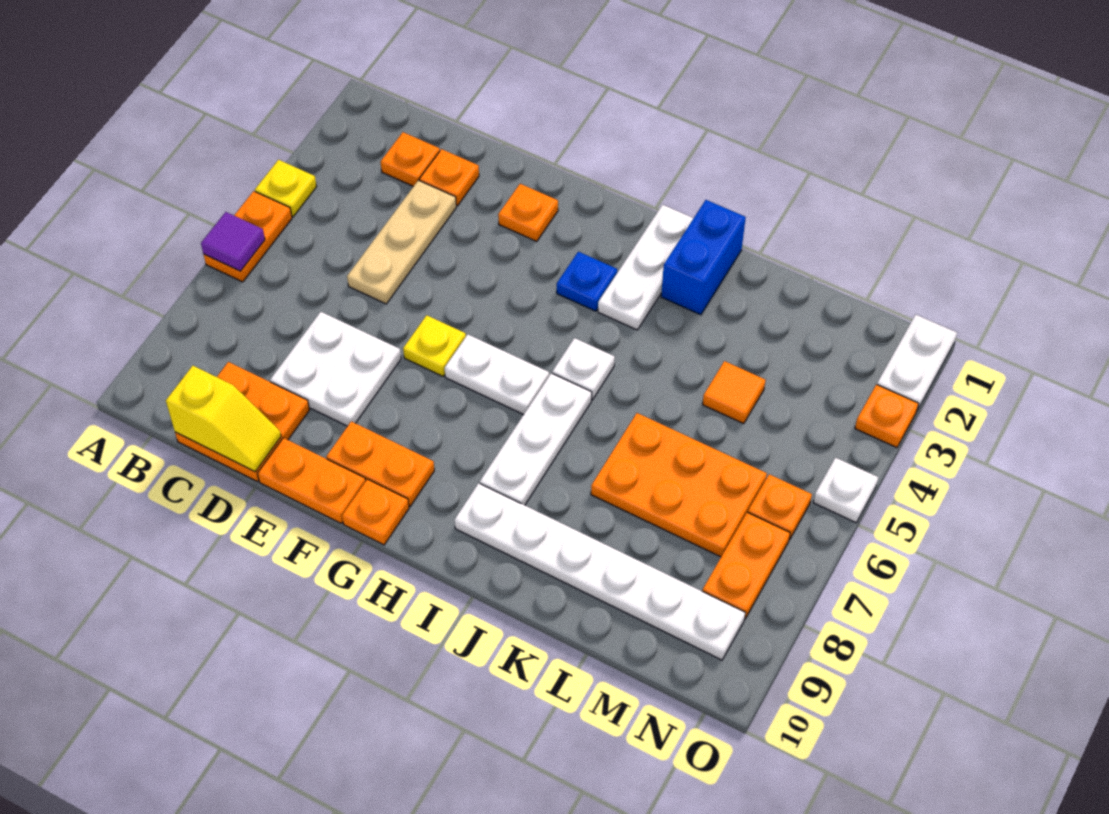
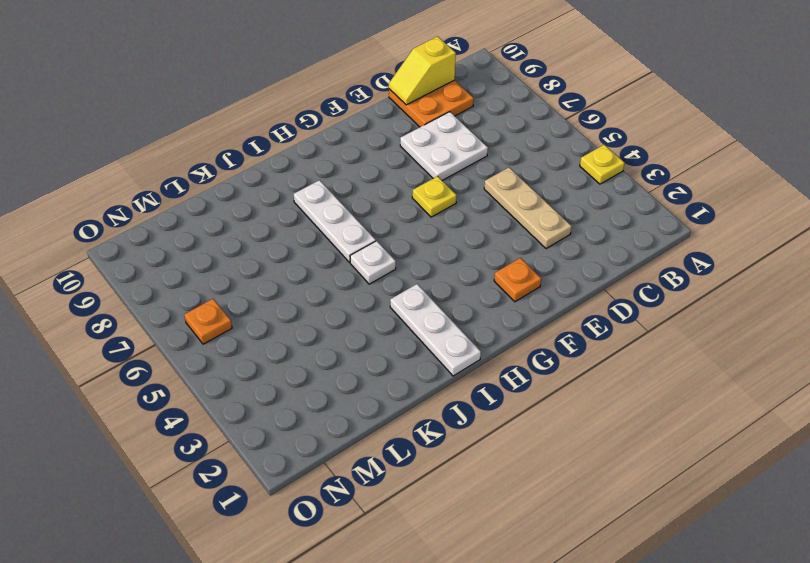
none -> orange plate A5:A6 level 1
none -> orange plate C2 level 1
none -> orange plate D2 level 1

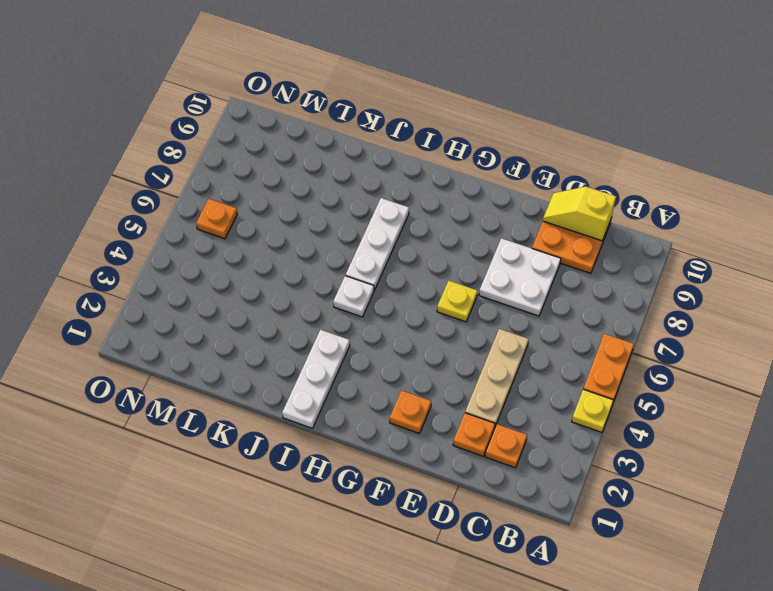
none -> orange plate E10:F10 level 1
none -> orange plate F9:G9 level 1
none -> white plate G6:H6 level 1

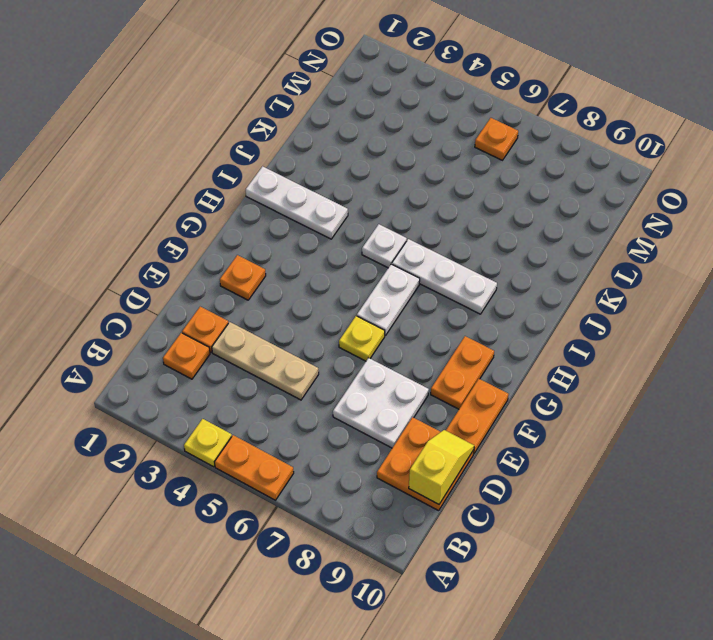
none -> orange plate G10 level 1
none -> blue plate H3 level 1
none -> white plate I9:N9 level 1

